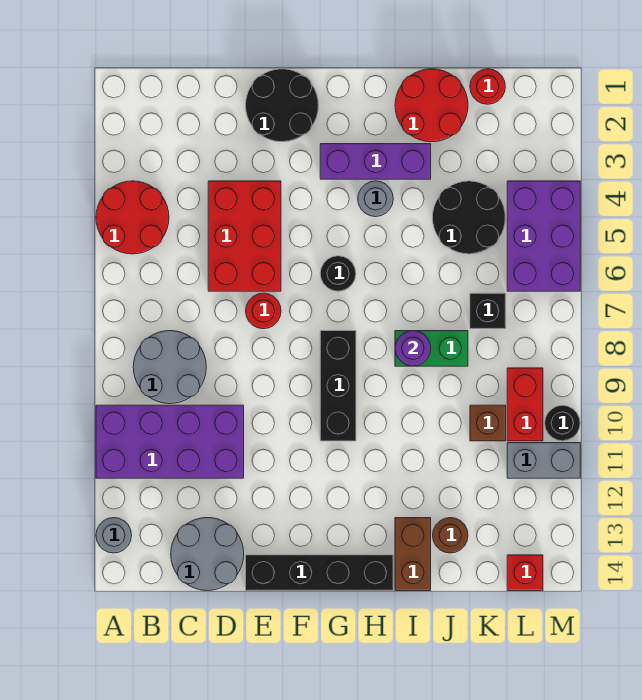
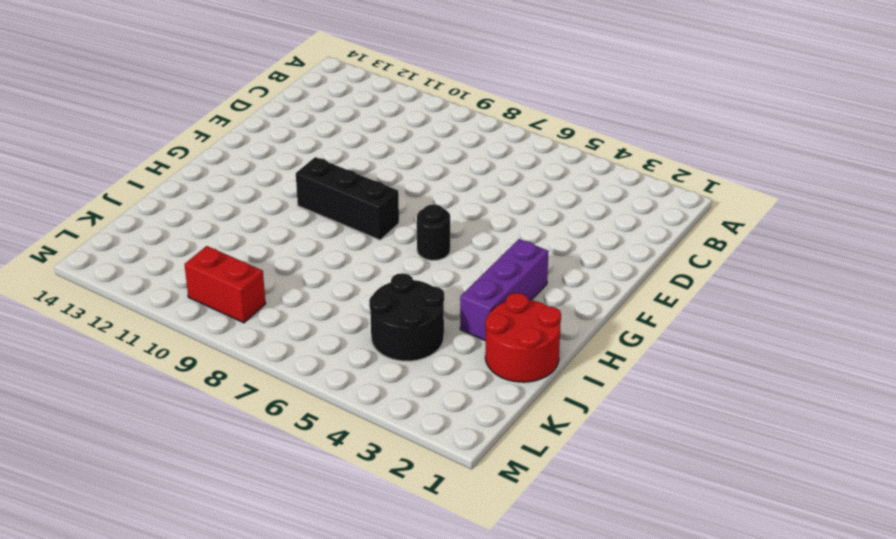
none -> red round brick A4:B5 level 1
none -> purple brick A10:D11 level 1
none -> grey round brick A13 level 1

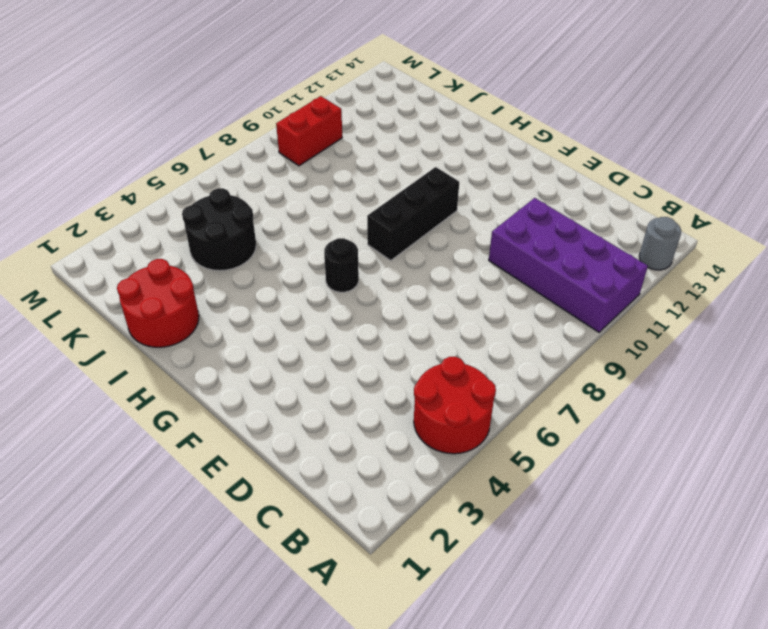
none -> grey round brick B8:C9 level 1
none -> grey round brick C13:D14 level 1
none -> red brick D4:E6 level 1

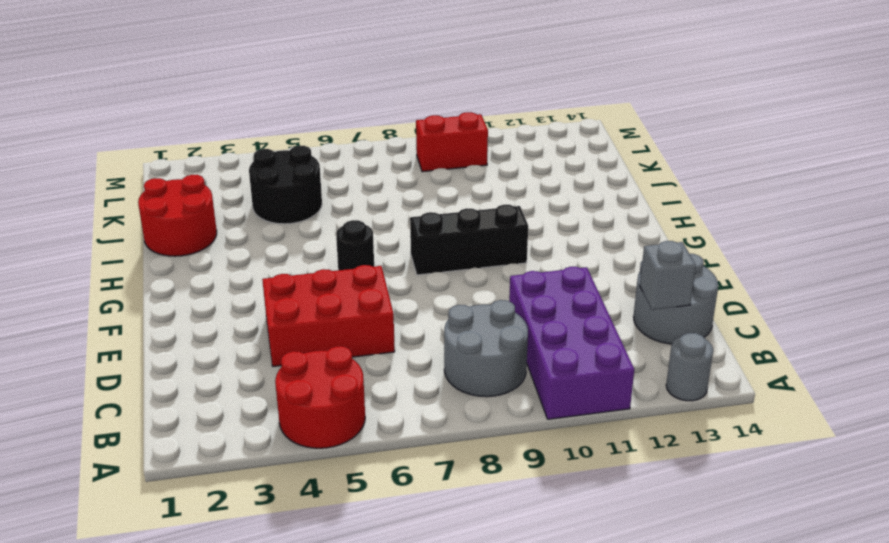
grey brick C13 level 2 -> none
none -> black round brick E1:F2 level 1
none -> red round brick E7 level 1
none -> black brick E14:H14 level 1

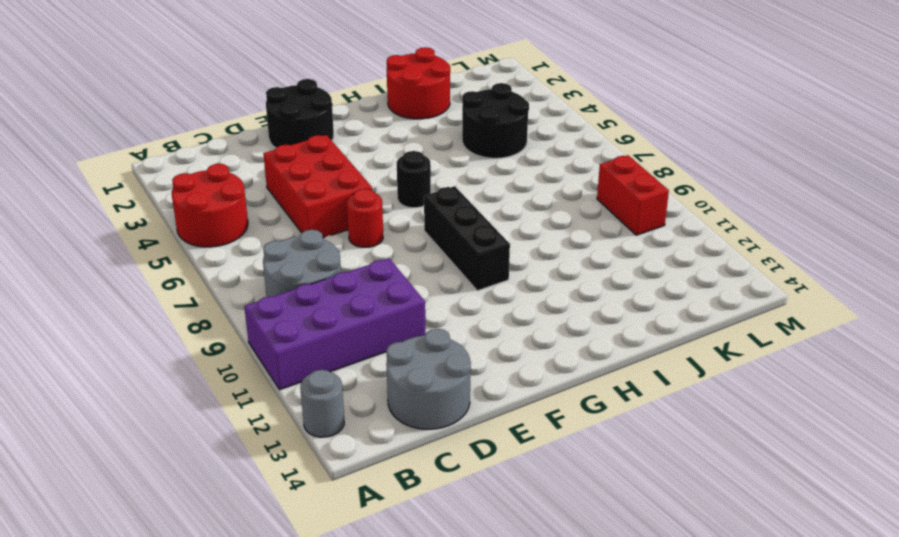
none -> black brick E14:H14 level 1
none -> purple brick G3:I3 level 1
none -> grey round brick H4 level 1

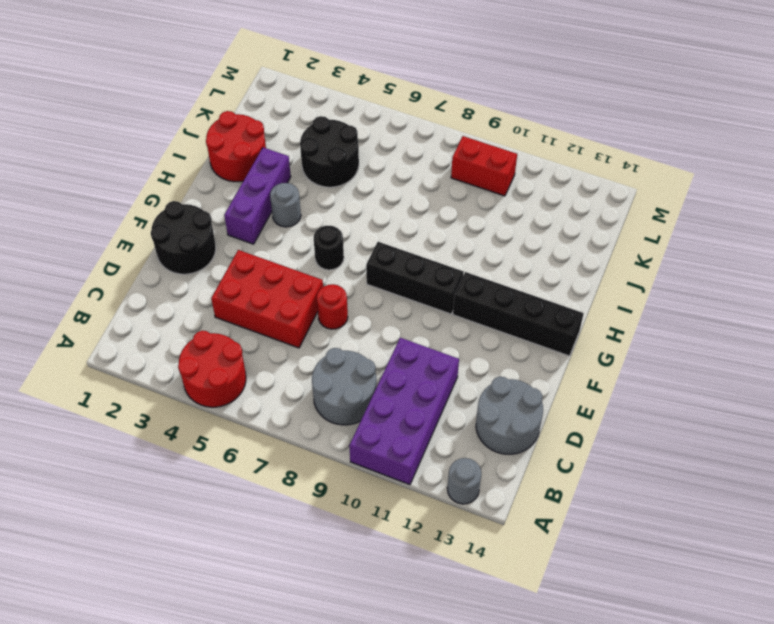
black brick G11:G14 level 1 -> black brick E14:H14 level 1
none -> green brick I8:J8 level 1
none -> brown brick I13:I14 level 1
none -> brown round brick J13 level 1

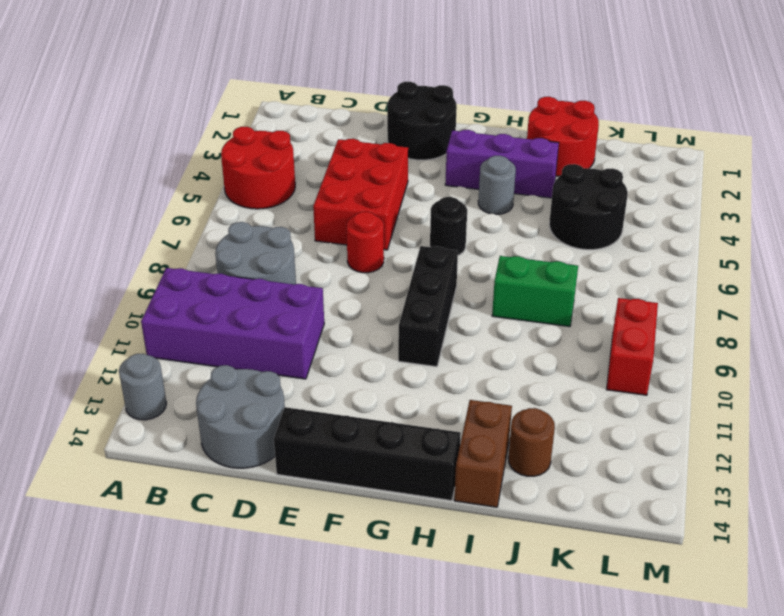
none -> red round brick K1 level 1
none -> black brick K7 level 1
none -> brown brick K10 level 1

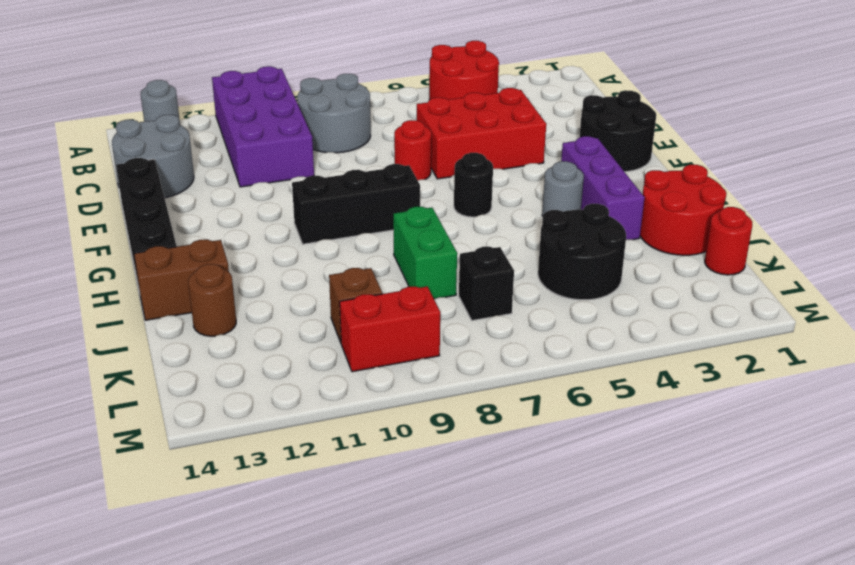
none -> purple brick L4:M6 level 1
none -> grey brick L11:M11 level 1
none -> red brick L14 level 1

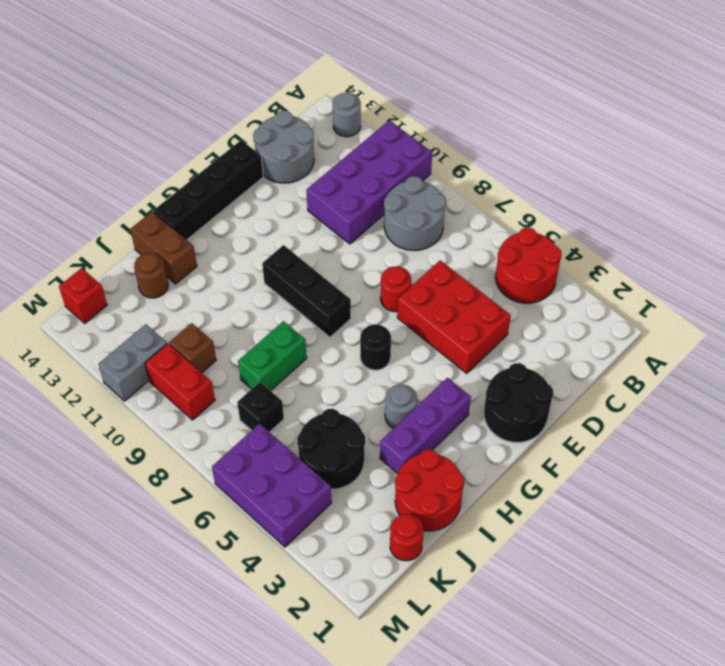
none -> black round brick M10 level 1
none -> purple round brick I8 level 2

